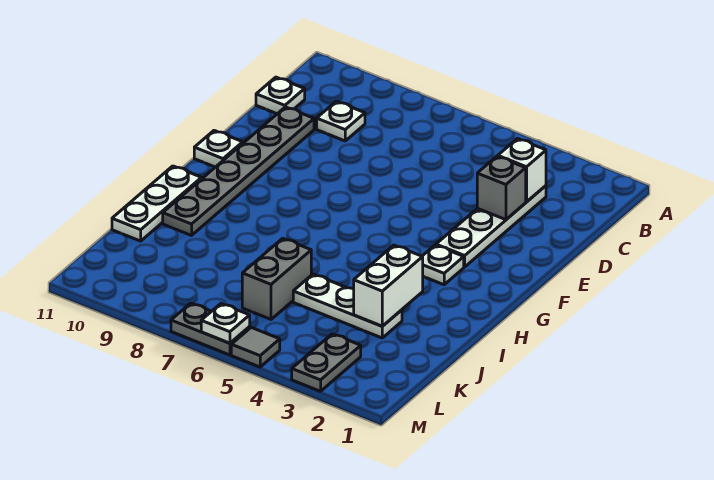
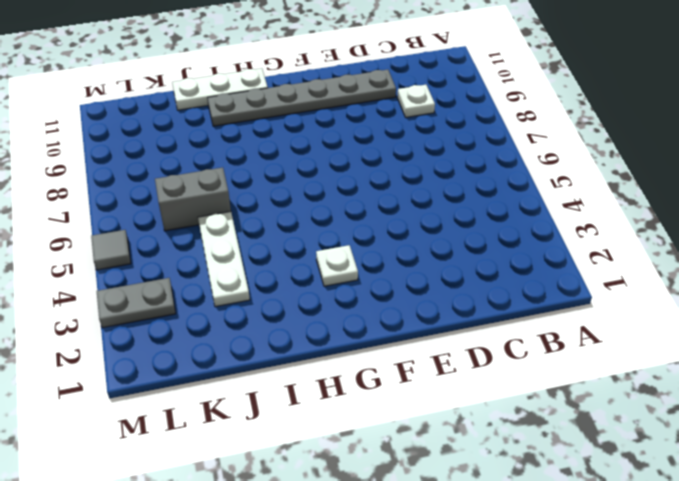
none -> white plate C3:F3 level 1
none -> white plate C11 level 1
none -> white plate F11 level 1

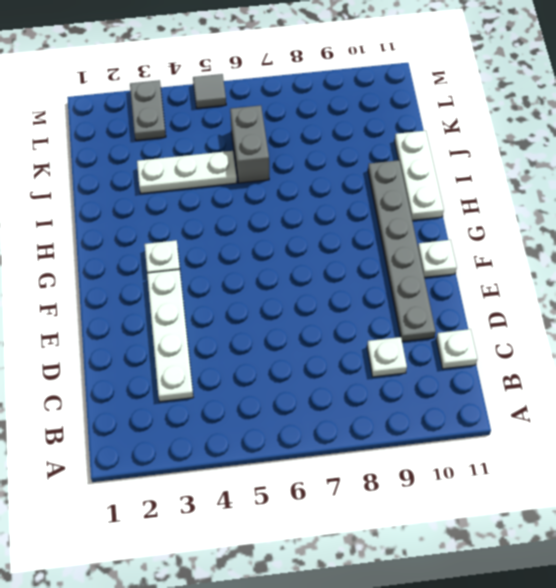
none -> grey plate M6:M7 level 1
none -> white brick C3 level 2
none -> grey brick D3 level 2

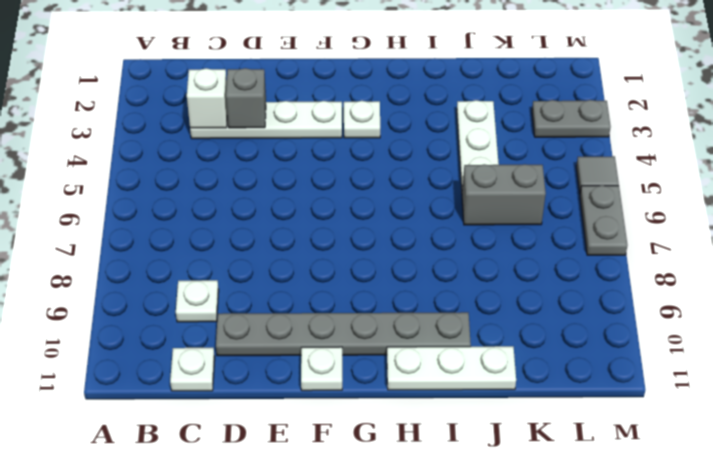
none -> white brick I3:J3 level 2
none -> white plate M6 level 2

